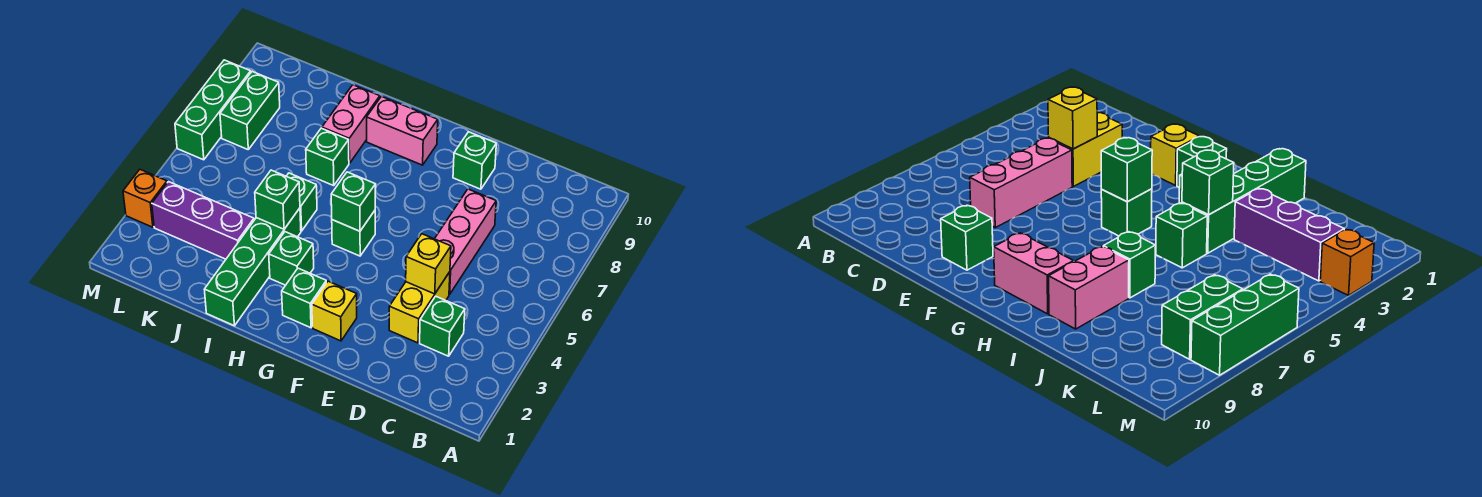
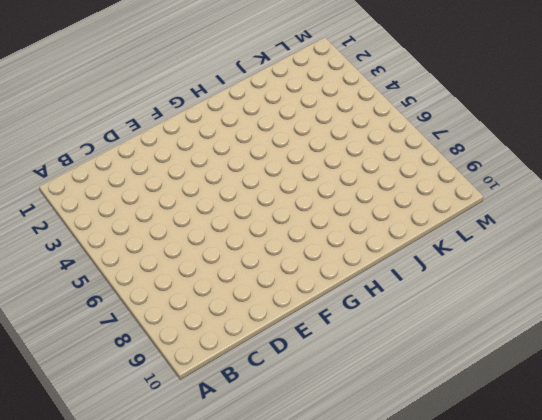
none -> green brick C3 level 1
none -> yellow brick D3:D4 level 1
none -> pink brick D5:D7 level 1

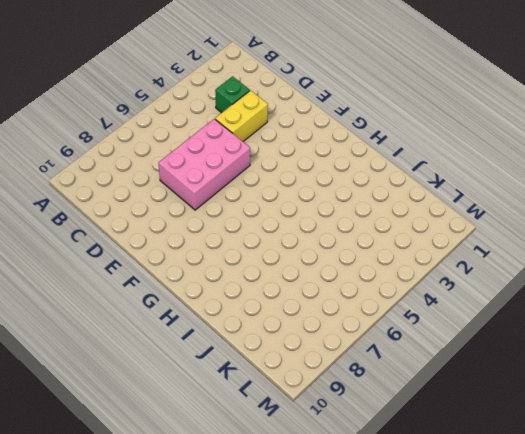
pink brick D5:E7 level 1 -> pink brick D5:D7 level 1
none -> green brick E9 level 1
none -> yellow brick F2 level 1
none -> green brick G2 level 1

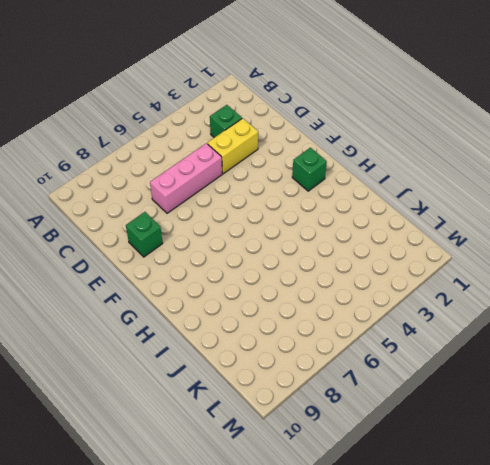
none -> yellow brick F2 level 1
none -> green brick G5 level 1
none -> pink brick G9:H9 level 1

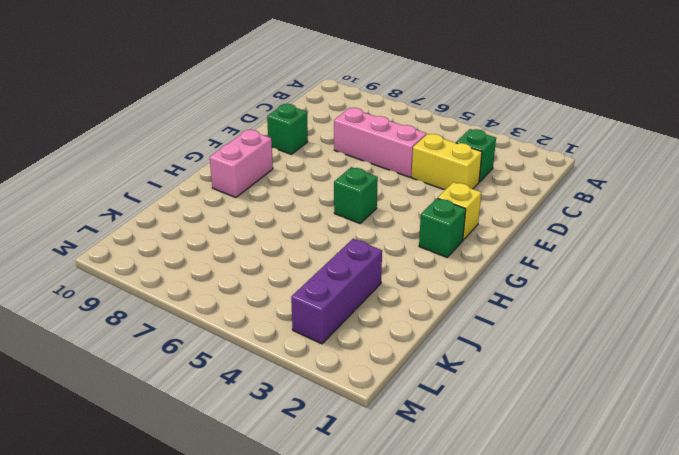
none -> green brick H3 level 1
none -> green brick I1:I4 level 1
none -> green brick I5 level 1

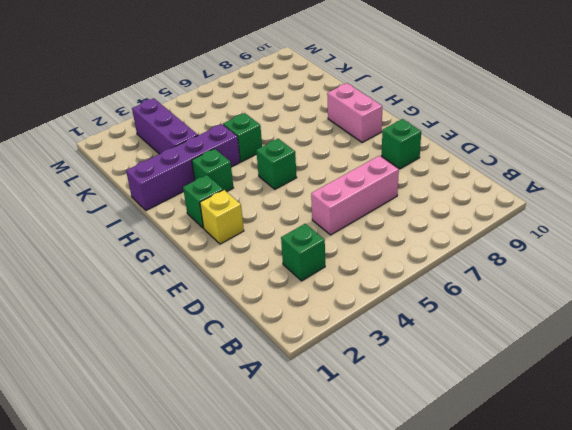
purple brick I1:I4 level 1 -> green brick I1:I4 level 1
none -> yellow brick D3:D4 level 1
none -> green brick I7 level 1
none -> pink brick I8:I9 level 1

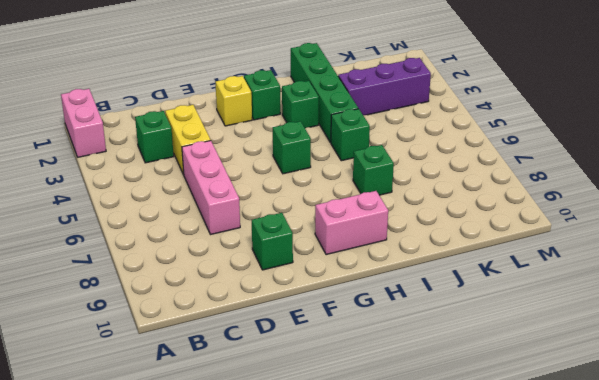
pink brick A1:A2 level 1 -> pink brick I8:I9 level 1
none -> green brick L7:L8 level 1
none -> orange brick M3 level 1
none -> green brick M6:M8 level 1

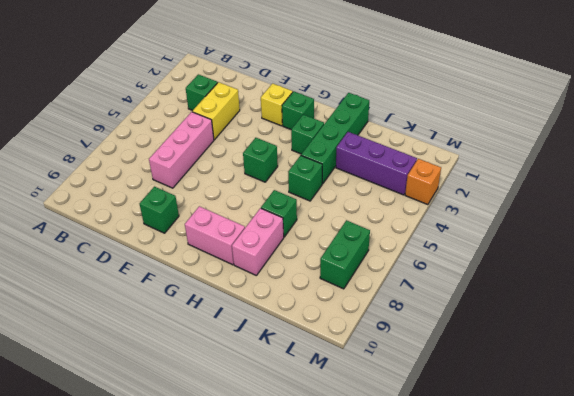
none -> green brick M6:M8 level 1
none -> yellow brick D4 level 2
none -> green brick G5 level 2

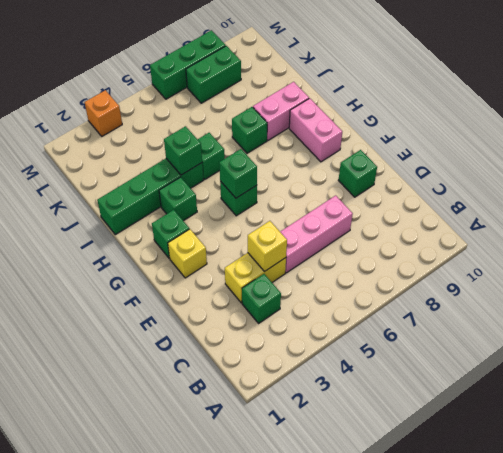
none -> purple brick J3:L3 level 1

